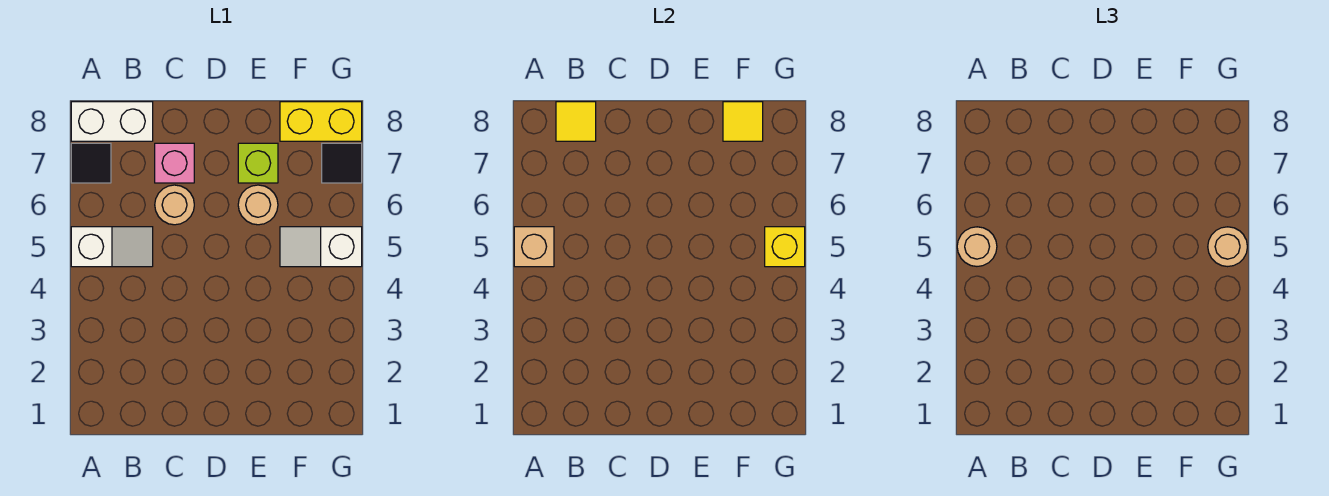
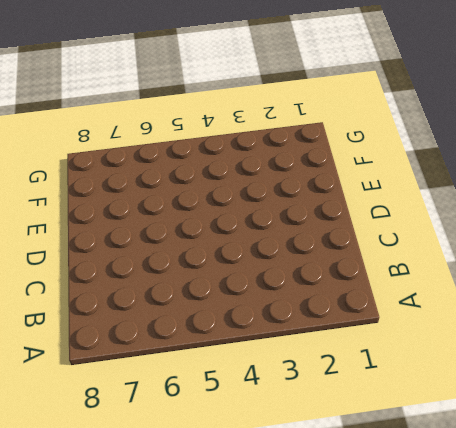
none -> white slope A5:B5 level 1 top A
none -> black tile A7 level 1
none -> white brick A8:B8 level 1

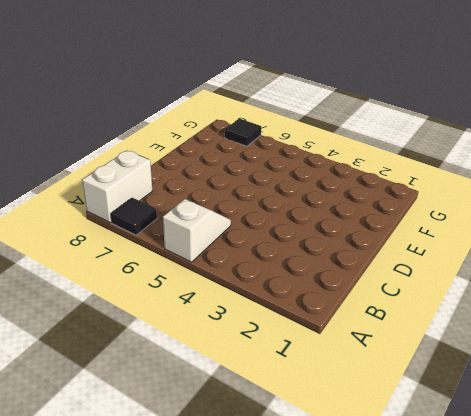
none -> tan round brick C6 level 1
none -> pink brick C7 level 1
none -> tan round brick E6 level 1

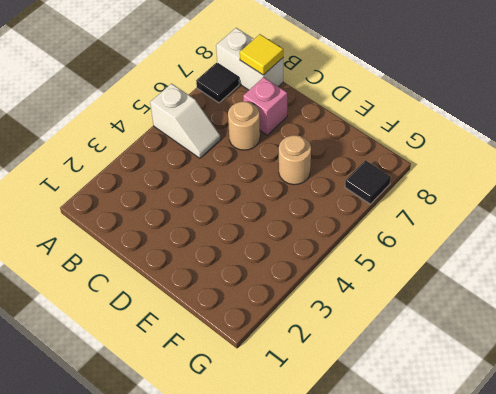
none -> lime brick E7 level 1
none -> white slope F5:G5 level 1 top G
none -> yellow brick F8:G8 level 1

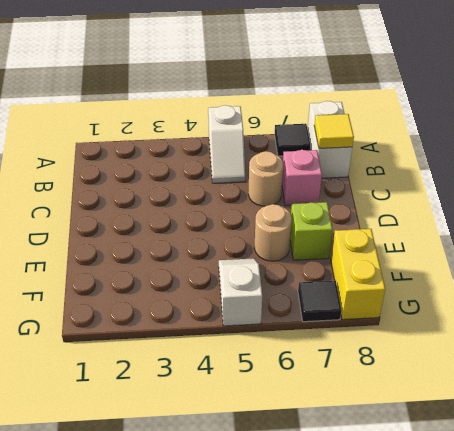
none -> tan brick A5 level 2
none -> yellow tile F8 level 2
none -> yellow brick G5 level 2

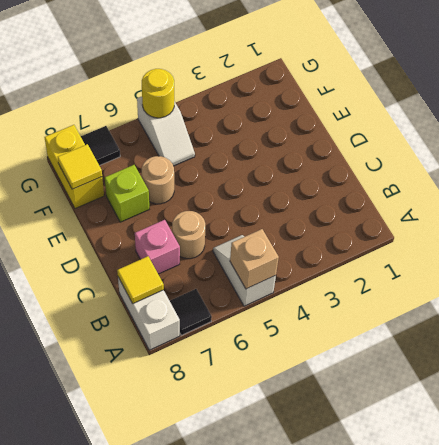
yellow round brick G5 level 2 -> yellow brick G5 level 2
none -> tan round brick A5 level 3
none -> tan round brick G5 level 3

